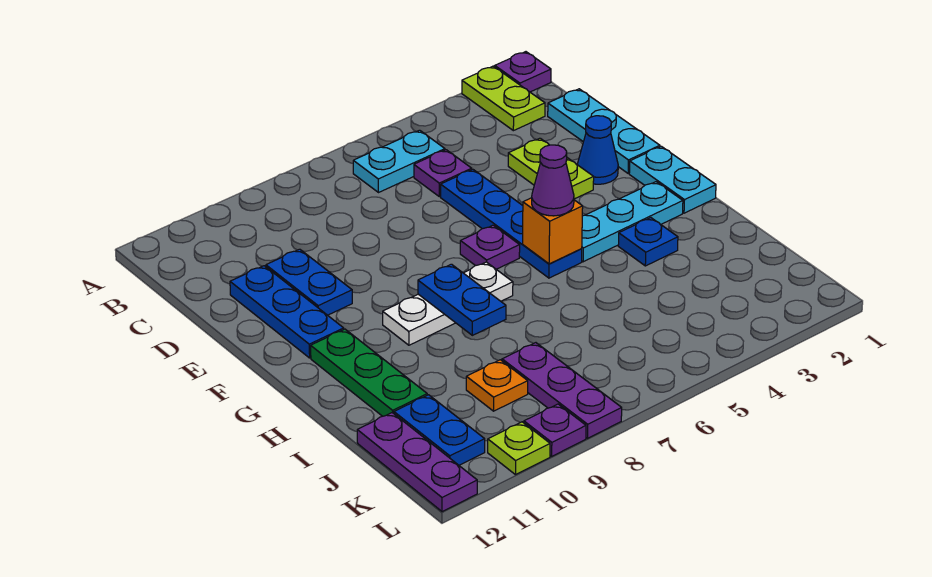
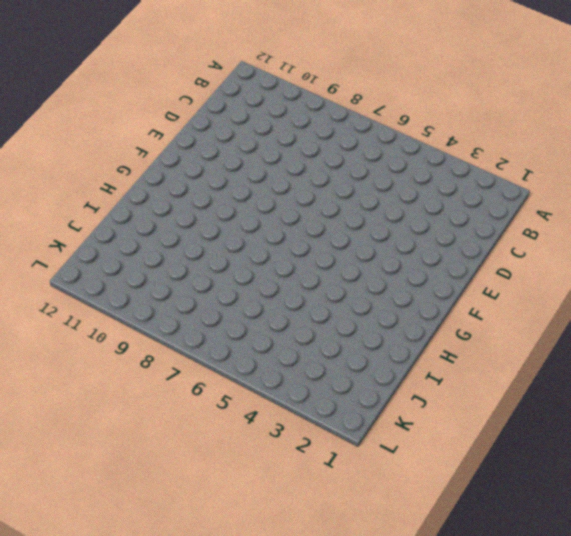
none -> purple plate A1 level 1
none -> lime plate A2:B2 level 1
none -> cyan plate B5:B6 level 1

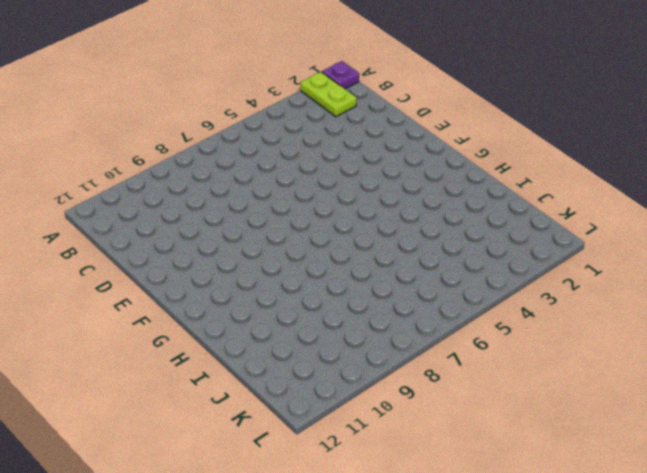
none -> cyan plate B5:B6 level 1
none -> cyan plate C1:E1 level 1
none -> purple plate C5 level 1

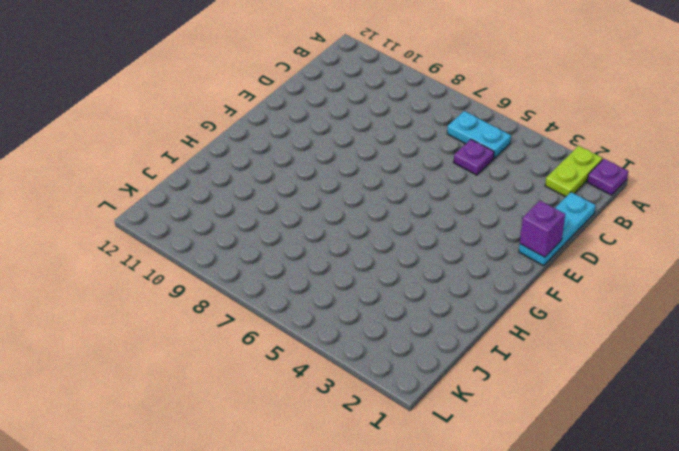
purple brick E1 level 2 -> none
none -> lime plate D3:E3 level 1
none -> blue plate D5:G5 level 1
none -> blue plate D10:E10 level 1

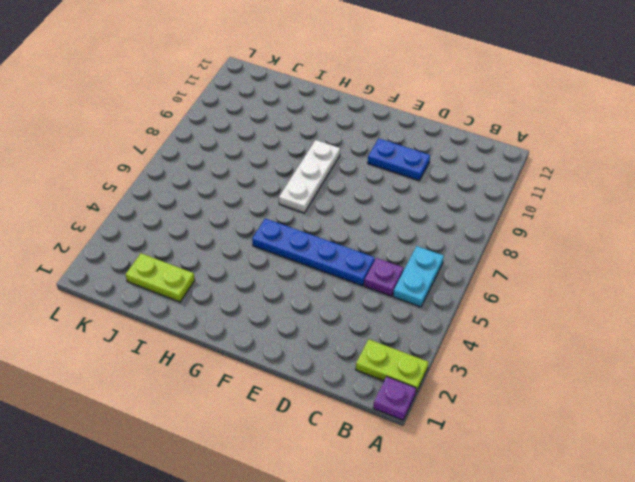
lime plate I2:J2 level 1 -> lime plate D3:E3 level 1
none -> cyan plate C1:E1 level 1
none -> blue plate D11:F11 level 1
none -> blue cone E2 level 1

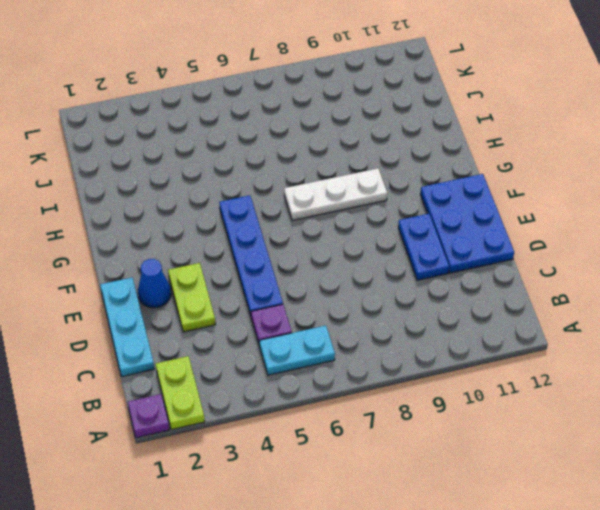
blue plate D11:F12 level 1 -> blue plate D11:F11 level 1
none -> cyan plate F1:G1 level 1
none -> purple plate F6 level 1
none -> cyan plate G2:G4 level 1

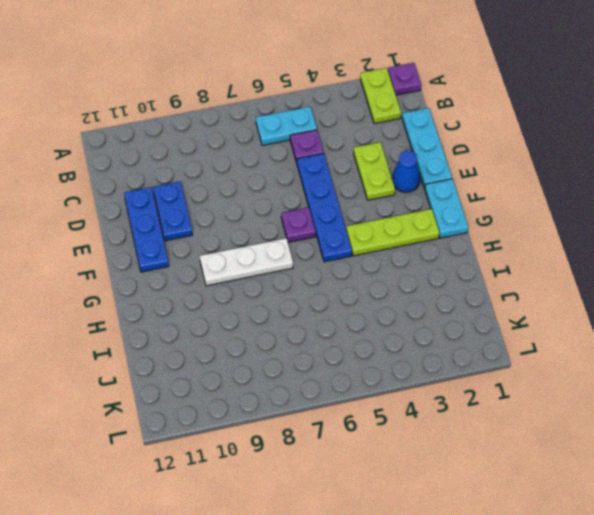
lime plate G2:G4 level 1 -> cyan plate G2:G4 level 1
none -> green plate G11:I11 level 1
none -> blue plate H3 level 1
none -> purple plate J8:L8 level 1

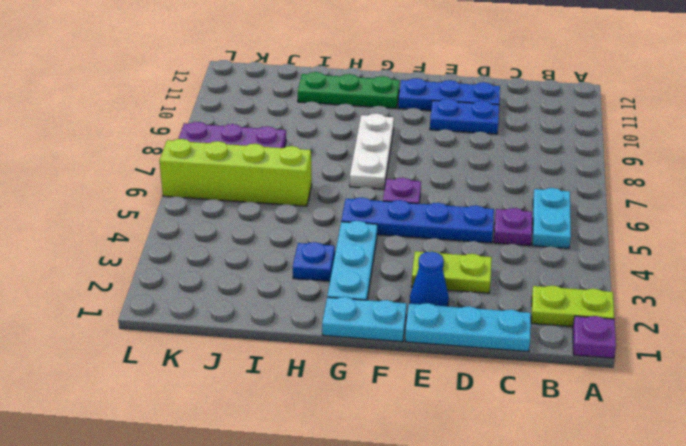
lime brick I6:L6 level 1 -> none
none -> orange plate J9 level 1
none -> blue plate J11:K11 level 1
none -> purple plate J12:L12 level 1

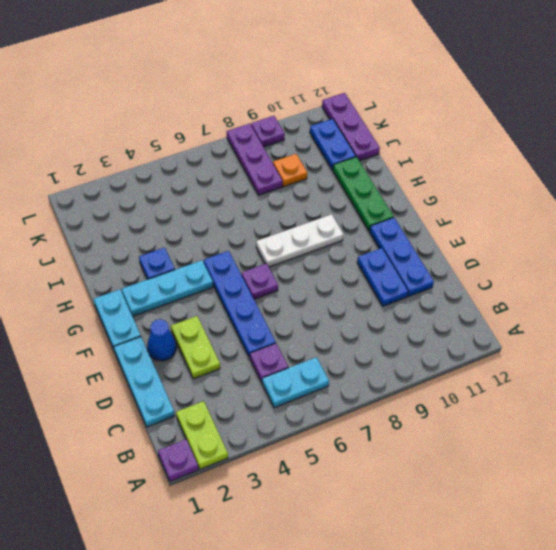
none -> lime plate L10 level 1
none -> orange brick G5 level 2
none -> blue plate G8:H8 level 2

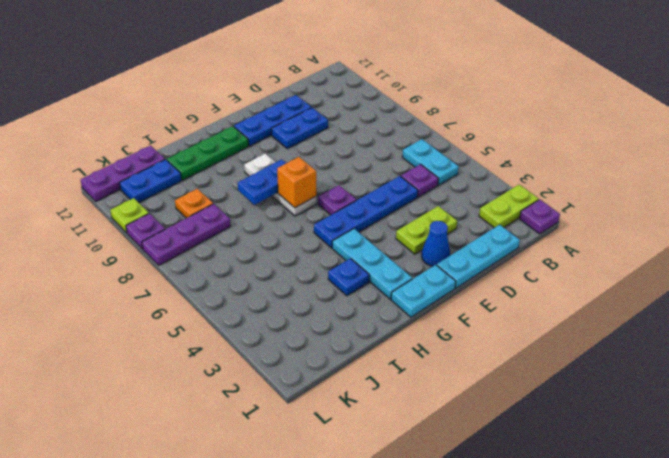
orange brick G7 level 2 -> orange brick G5 level 2
none -> purple cone G5 level 3

